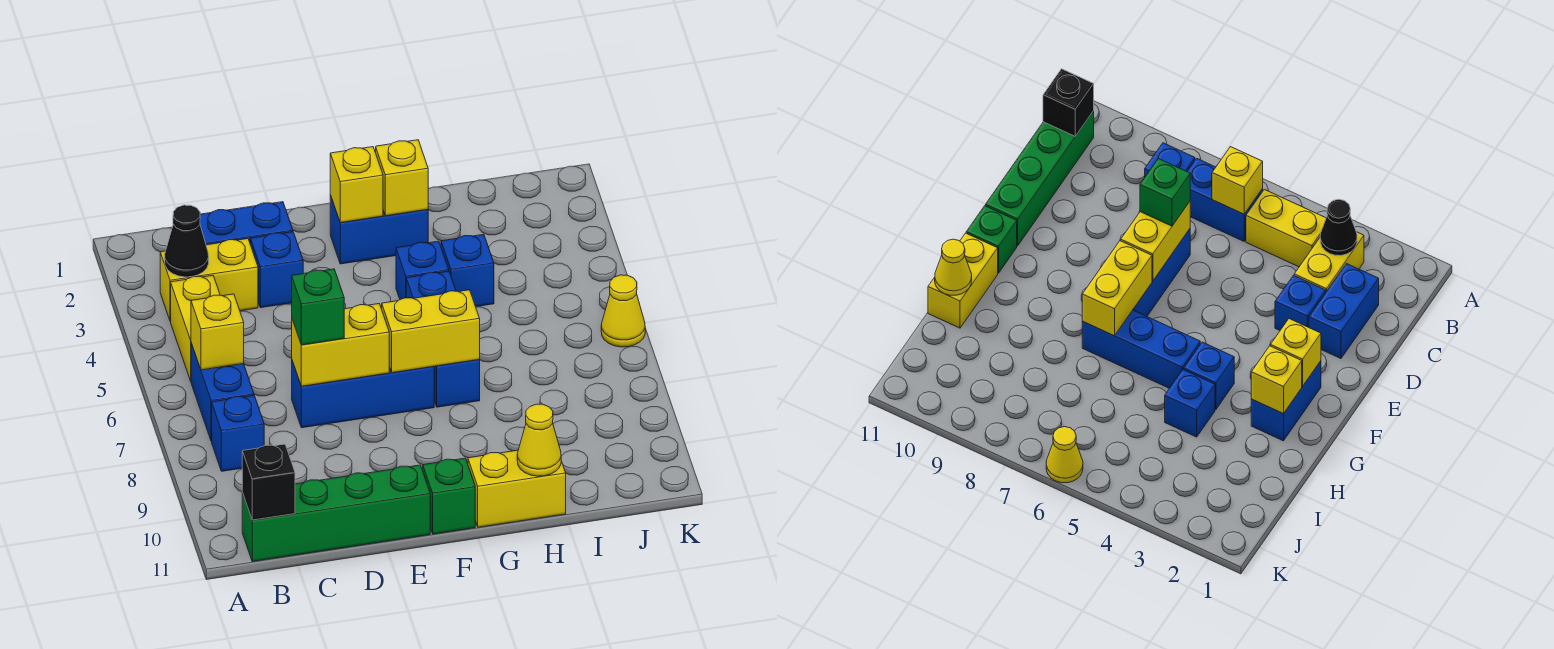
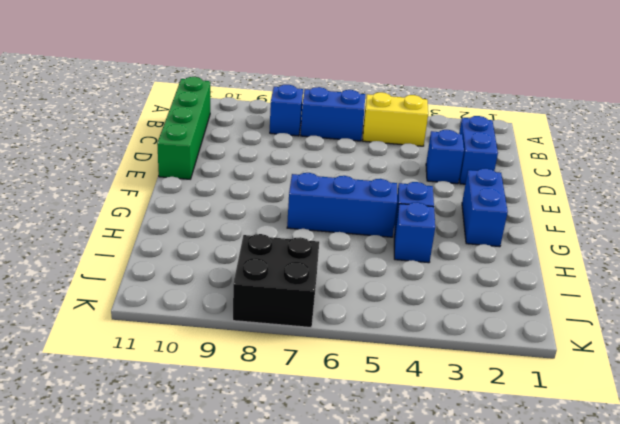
black brick J7:K8 level 1 -> none
none -> yellow brick B3:C3 level 1
none -> blue brick D7:F7 level 1
none -> green brick F11 level 1

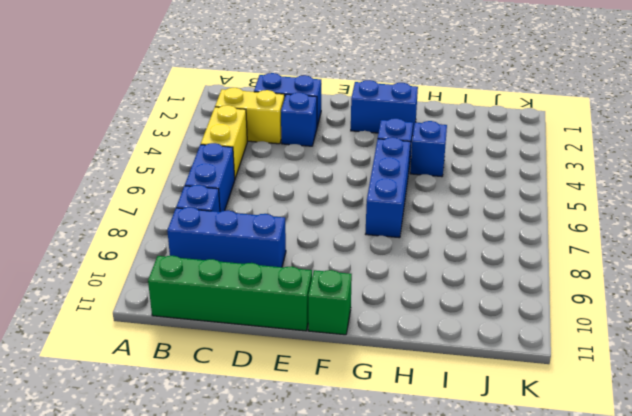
blue brick B9:D9 level 1 -> blue brick D7:F7 level 1
none -> yellow brick G11:H11 level 1
none -> yellow cone K6 level 1
none -> black cone B3 level 2

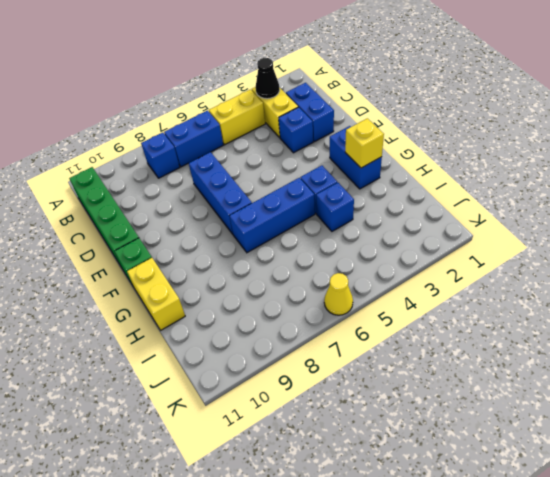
none -> yellow brick B6 level 2
none -> black brick B11 level 2
none -> yellow brick D7:E7 level 2

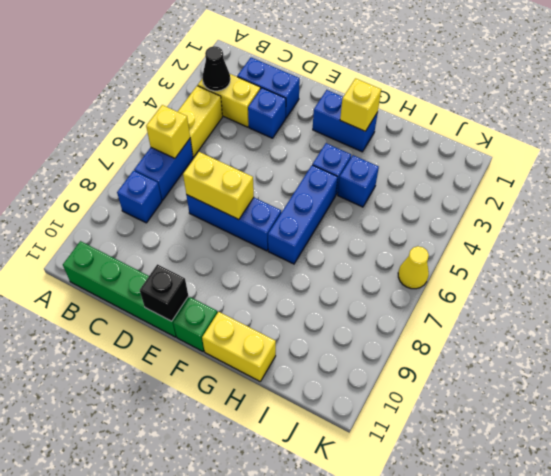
black brick E11 level 2 -> black brick B11 level 2
none -> yellow brick F2 level 2
none -> yellow brick F7:G7 level 2
none -> yellow cone H11 level 2

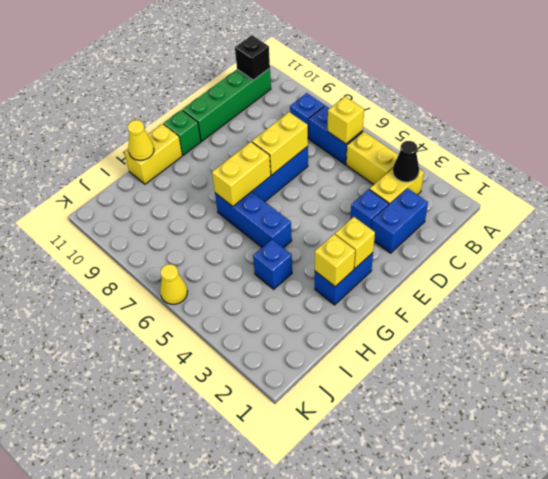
none -> blue brick G4 level 1
none -> green brick D7 level 3

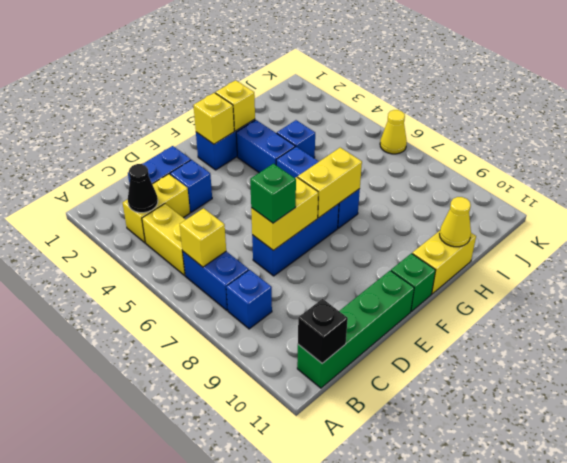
blue brick G3:G4 level 1 -> blue brick G4 level 1

